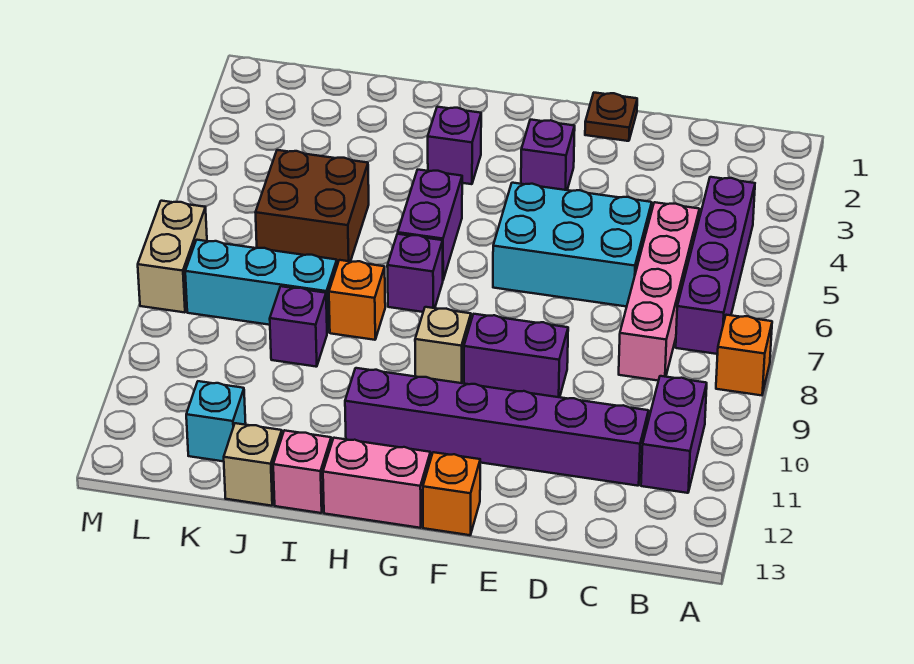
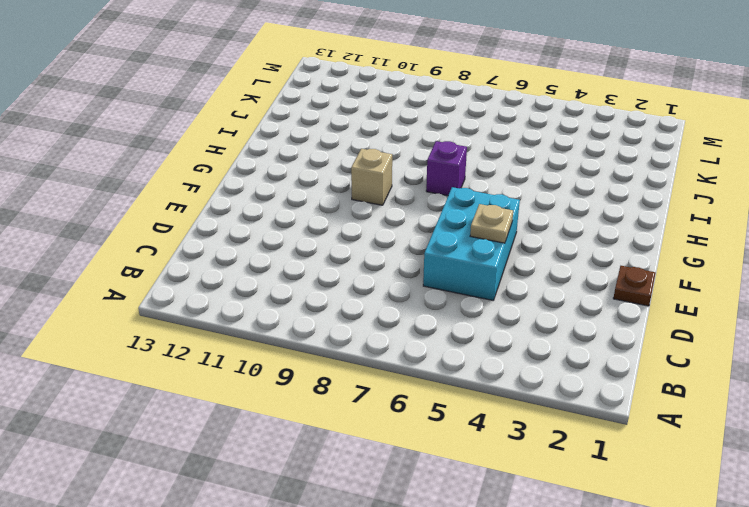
tan plate E5 level 2 -> none
none -> orange brick A8 level 1
none -> purple brick B4:B7 level 1
none -> purple brick B10:B11 level 1

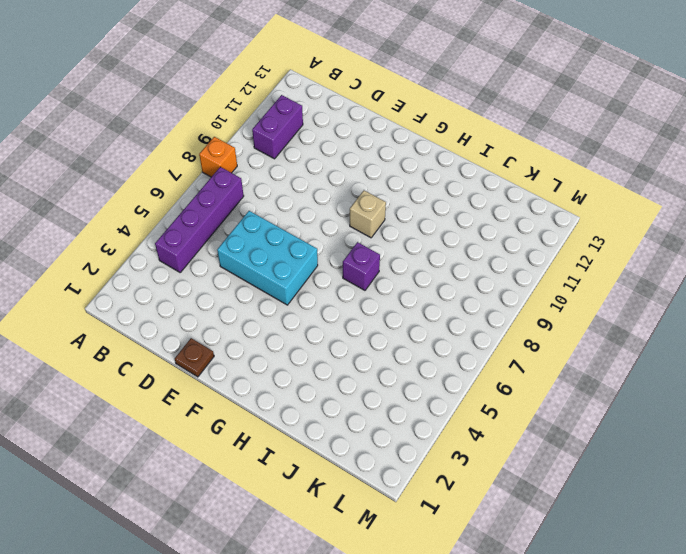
none -> pink brick C5:C8 level 1
none -> purple brick C11:H11 level 1
none -> purple brick E9:F9 level 1

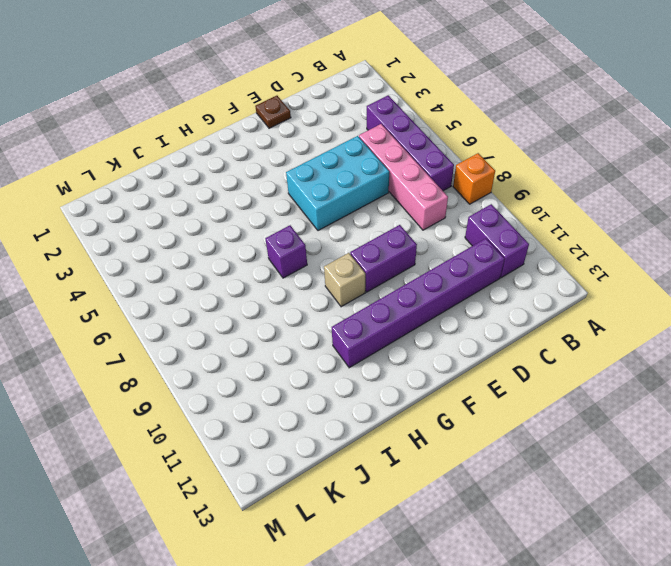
none -> purple brick F3 level 1
none -> orange brick F13 level 1
none -> pink brick G13:H13 level 1

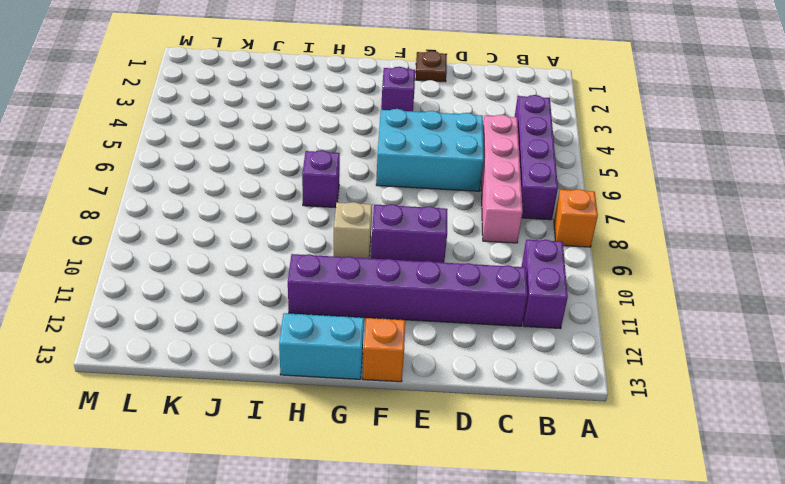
cyan brick G13:H13 level 1 -> pink brick G13:H13 level 1
none -> purple brick H3 level 1
none -> purple brick H5:H6 level 1
none -> orange brick I8 level 1

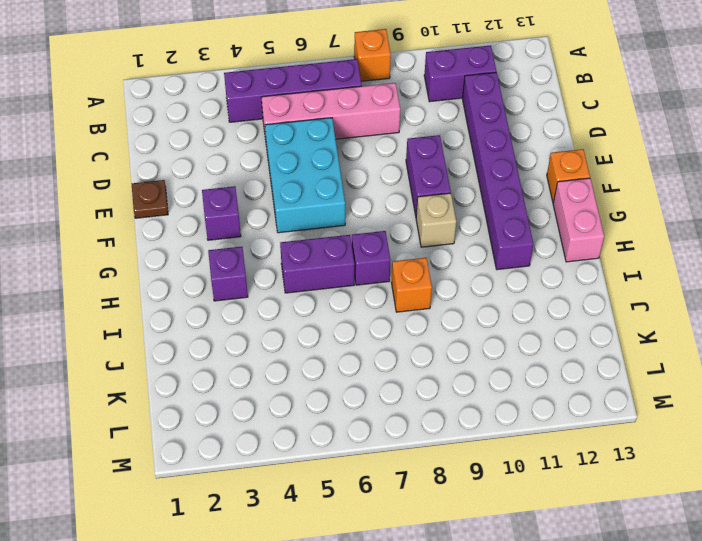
none -> pink brick I13 level 1
none -> brown brick J5:K6 level 1
none -> cyan brick J8:L8 level 1

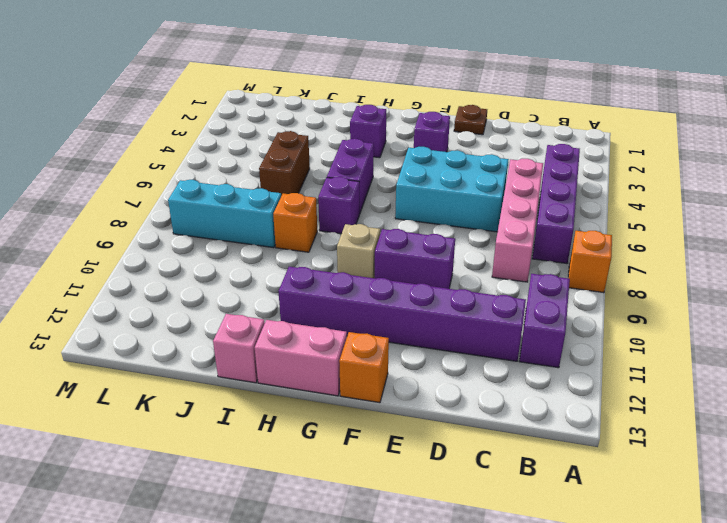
brown brick J5:J6 level 1 -> brown brick J5:K6 level 1
none -> purple brick J9 level 1
none -> tan brick J13 level 1
none -> cyan brick K12 level 1

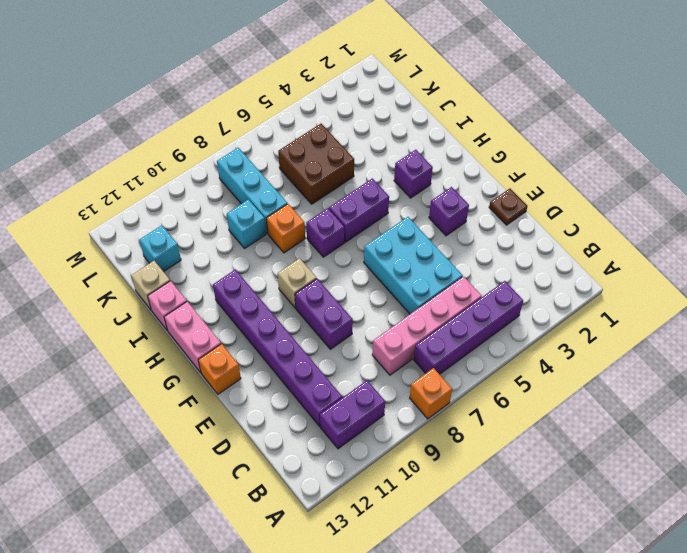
cyan brick J9 level 1 -> purple brick J9 level 1
none -> tan brick M7:M8 level 1

